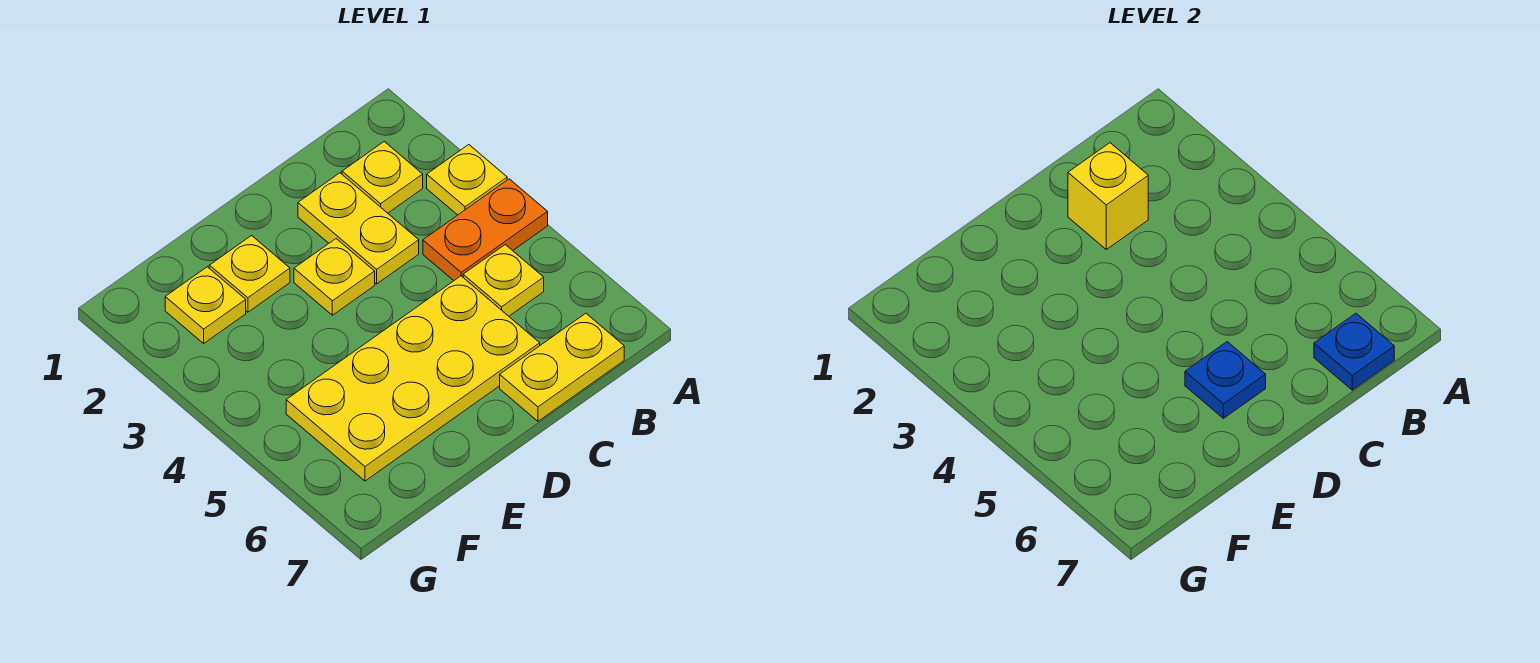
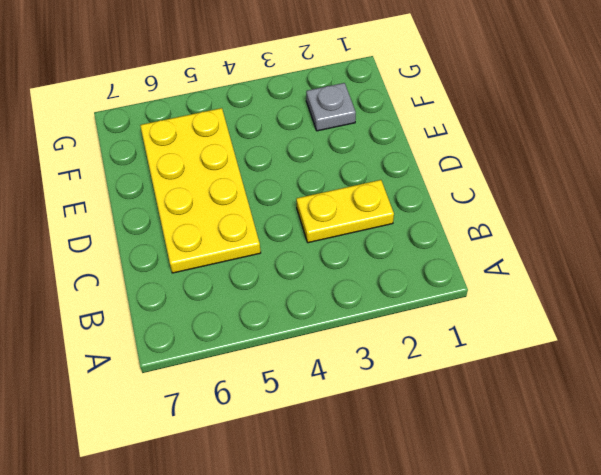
grey plate F2 level 1 -> yellow plate F2 level 1
none -> yellow plate A3 level 1
none -> orange plate A4:B4 level 1
none -> yellow plate B2 level 1

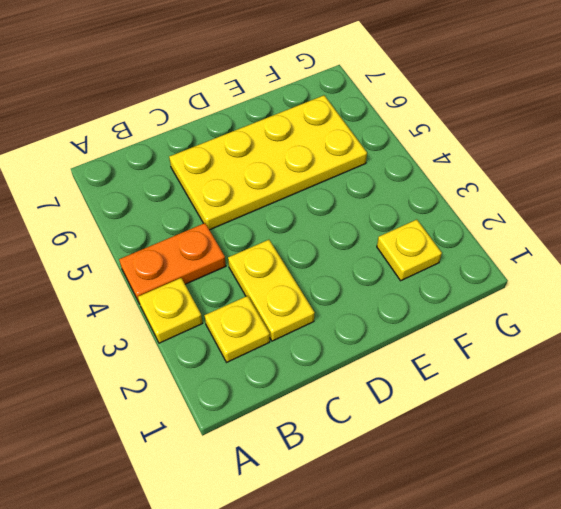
none -> yellow plate B5 level 1
none -> yellow plate B7:C7 level 1
none -> yellow plate D3 level 1

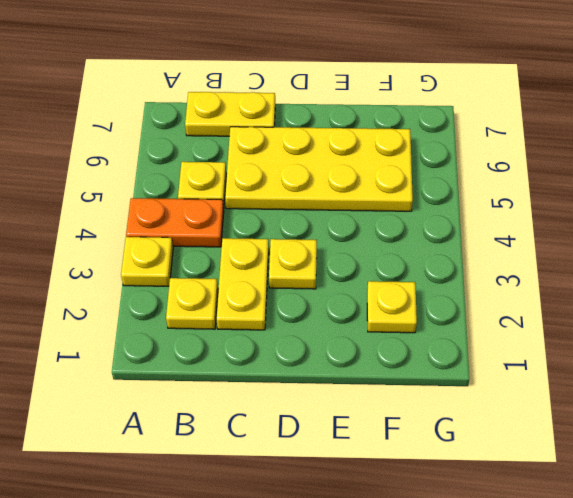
none -> yellow plate E2 level 1
none -> blue plate B7 level 2
none -> yellow brick C2 level 2

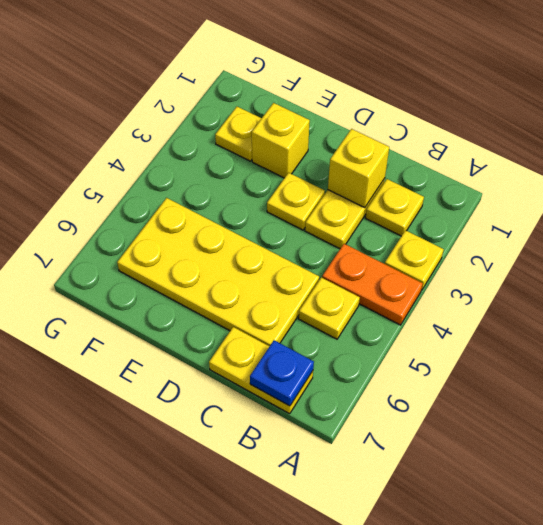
yellow brick E2 level 1 -> yellow plate E2 level 1
none -> blue plate D6 level 2

